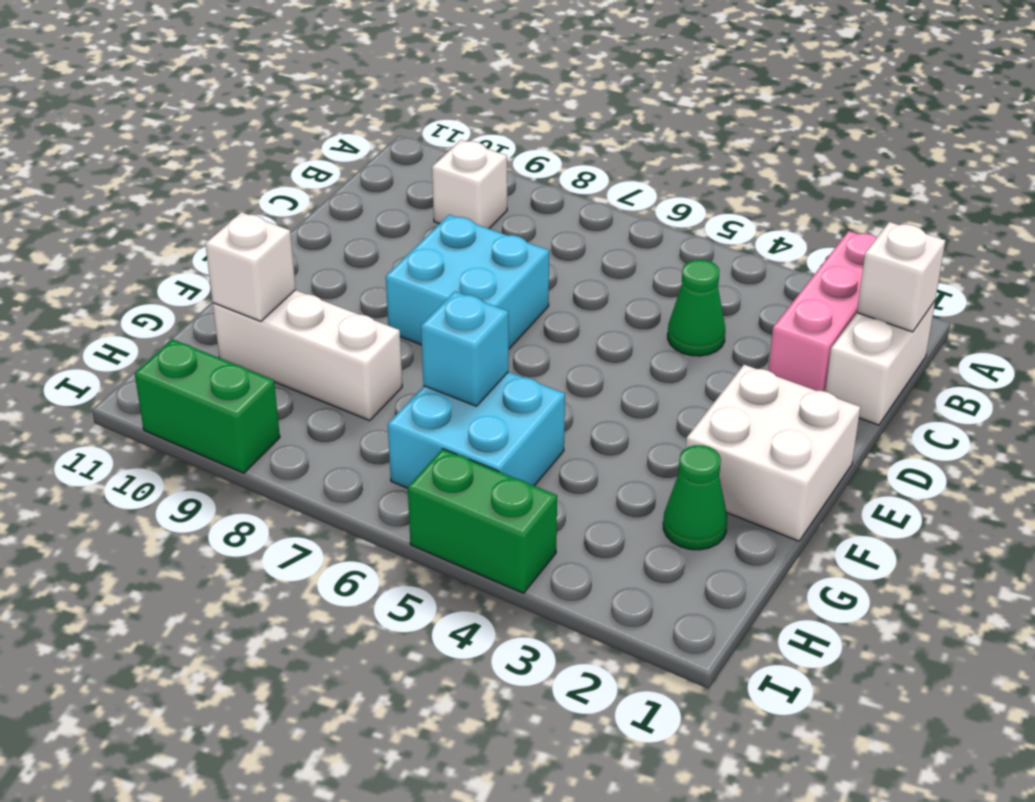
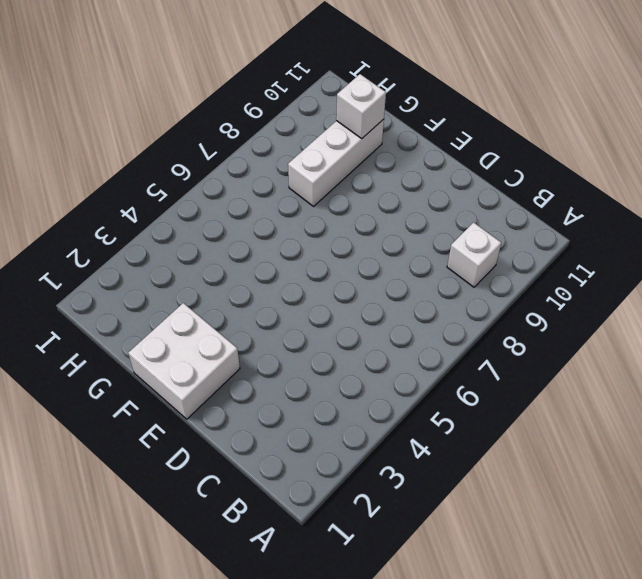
none -> pink brick A2:C2 level 1
none -> white brick B1:C1 level 1
none -> green cone C4 level 1

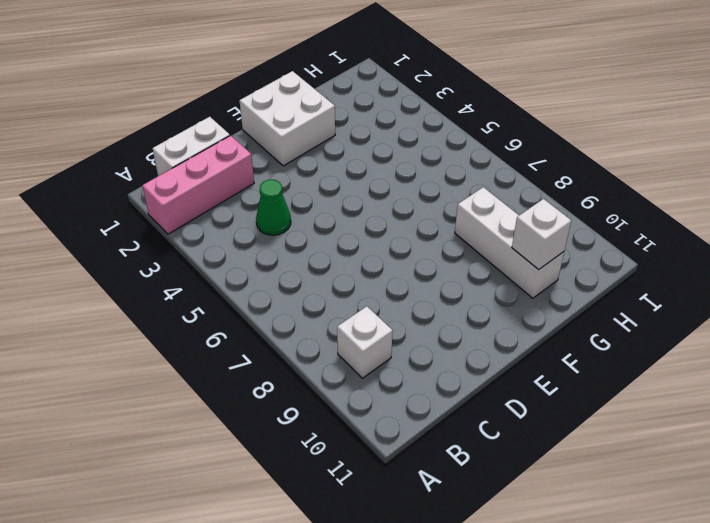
none -> cyan brick D7:E8 level 1
none -> green cone G2 level 1
none -> cyan brick G5:H6 level 1

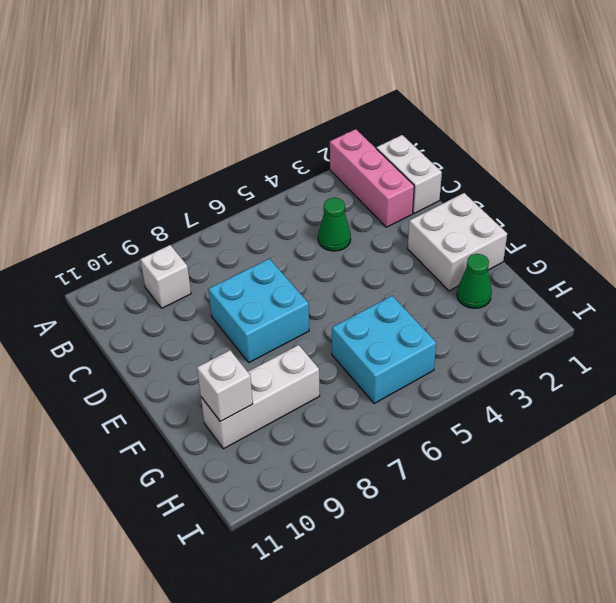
none -> green brick I4:I5 level 1
none -> green brick I9:I10 level 1
none -> white brick B1 level 2

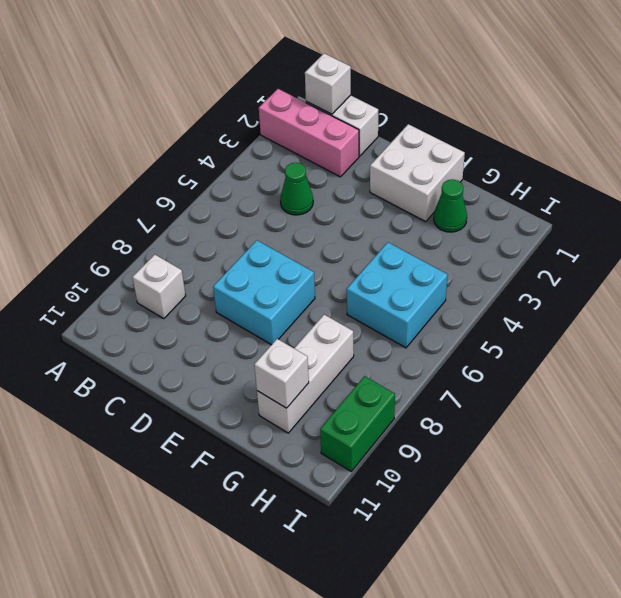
none -> green brick I4:I5 level 1
none -> cyan brick G6 level 2

